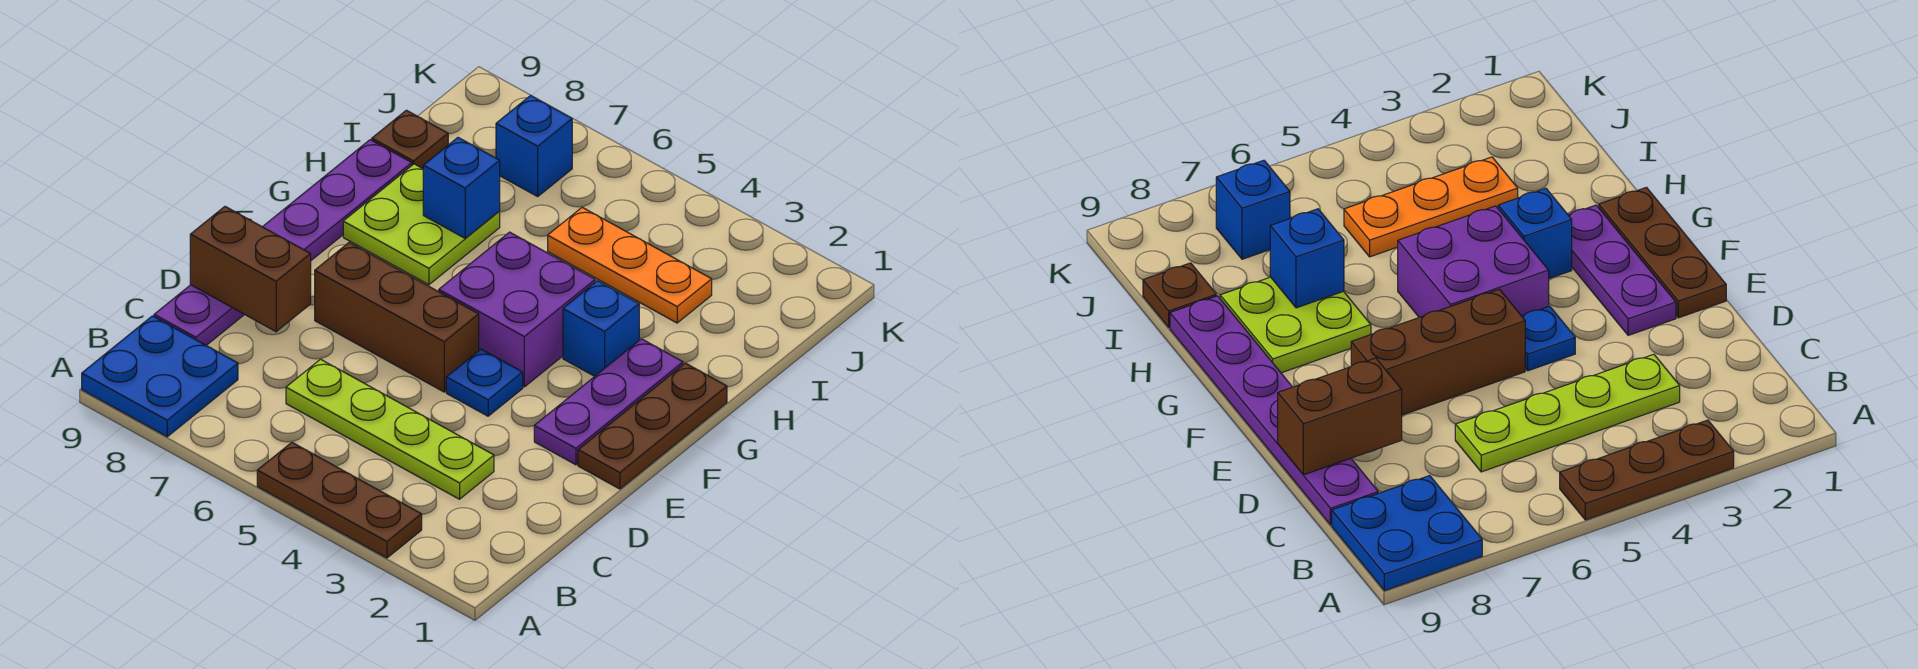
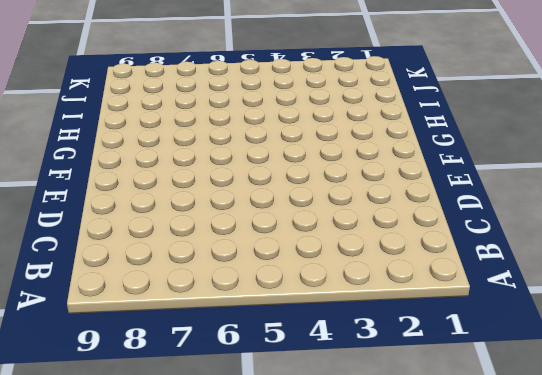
none -> brown plate A3:A5 level 1
none -> blue plate A8:B9 level 1
none -> lime plate C3:C6 level 1

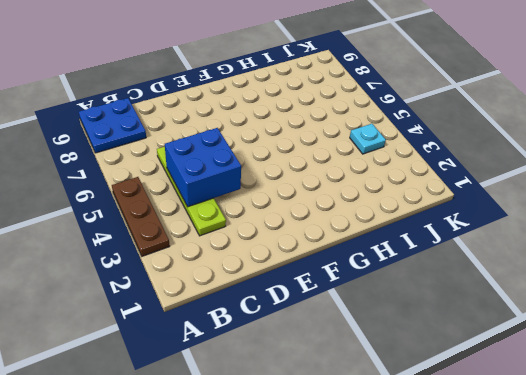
blue brick C4:D5 level 2 -> none
cyan plate J4 level 1 -> none
none -> purple plate C9:H9 level 1
none -> brown plate E1:G1 level 1
none -> purple plate E2:G2 level 1

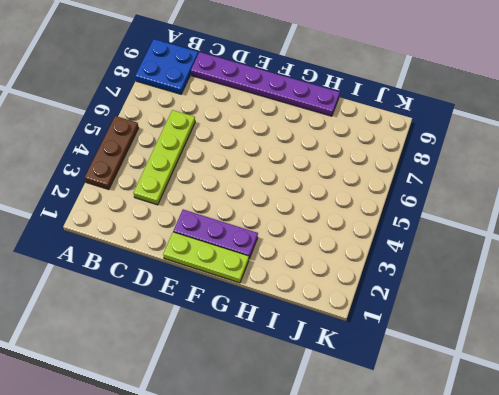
lime plate E1:G1 level 1 -> brown plate E1:G1 level 1
none -> blue plate E4 level 1
none -> brown brick E5:E7 level 1
none -> purple brick F4:G5 level 1

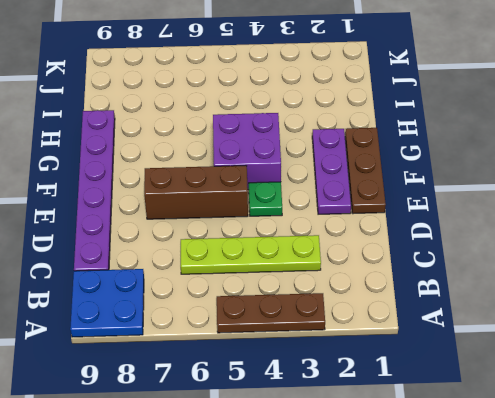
green plate E4 level 1 -> blue plate E4 level 1
none -> blue brick G3 level 1
none -> lime plate G7:H8 level 1
none -> orange plate I3:I5 level 1

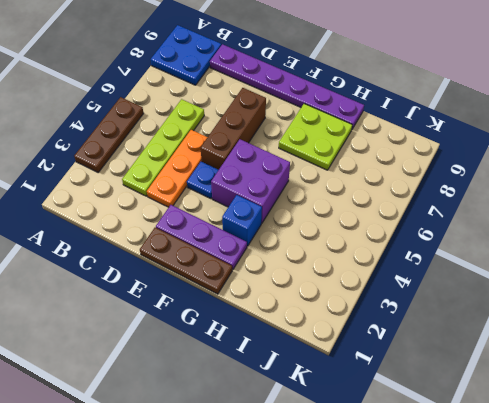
orange plate D3:D5 level 1 -> orange plate I3:I5 level 1
none -> brown plate I9 level 1
none -> blue brick J7 level 1
none -> brown brick D8:D9 level 2

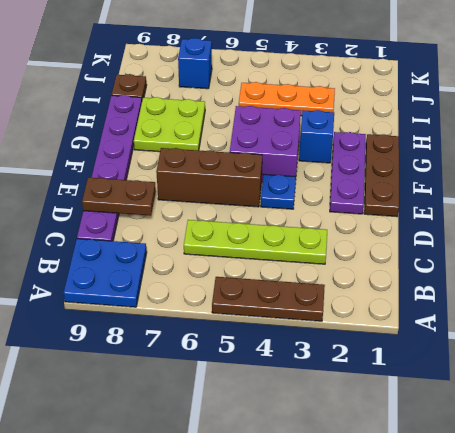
brown plate D8:D9 level 2 -> brown brick D8:D9 level 2
none -> blue brick H7 level 2

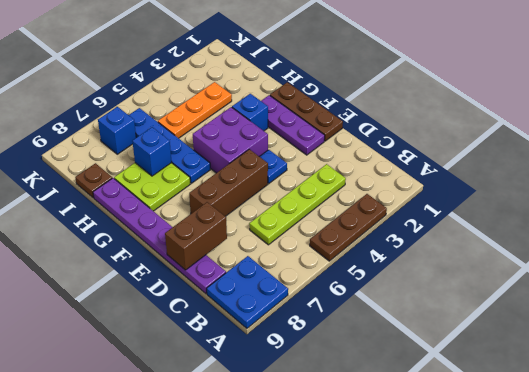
blue plate G6:J6 level 1 -> none

